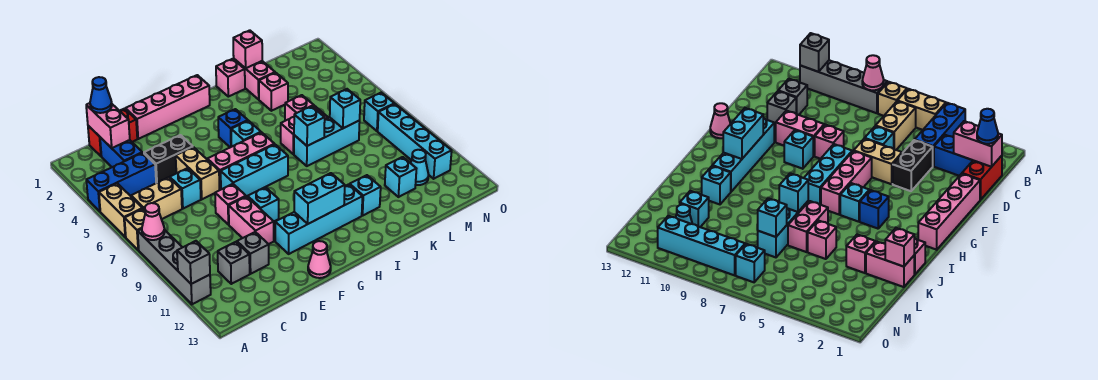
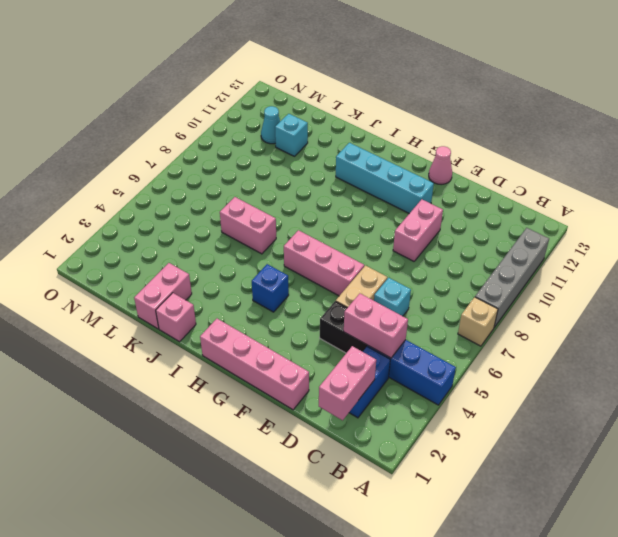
pink brick C4:D4 level 2 -> none
none -> tan brick A5:A6 level 1
none -> tan brick B6:C6 level 1
none -> red brick C1:D1 level 1
none -> grey brick C11 level 1

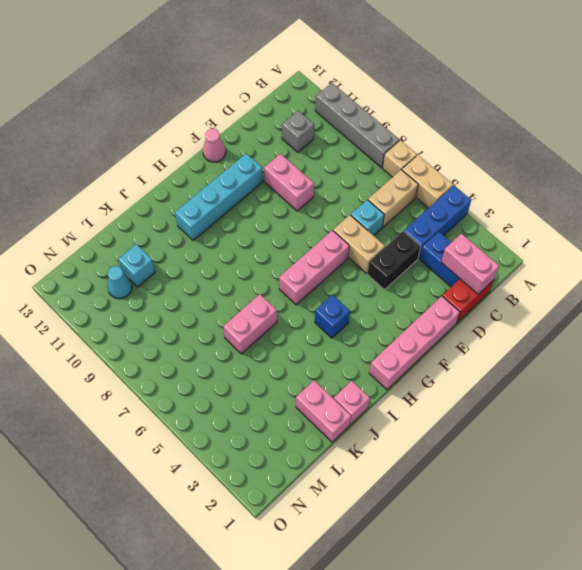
none -> grey brick D11 level 1
none -> pink brick E8 level 1
none -> cyan brick F7:H7 level 1
none -> cyan brick F9 level 1

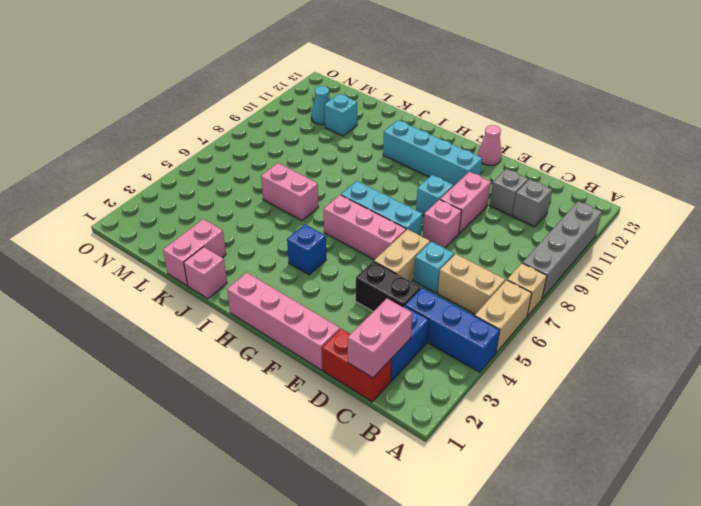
none -> cyan brick H5 level 1
none -> cyan brick J7:L7 level 1
none -> cyan brick J11 level 1
none -> pink brick K3 level 1

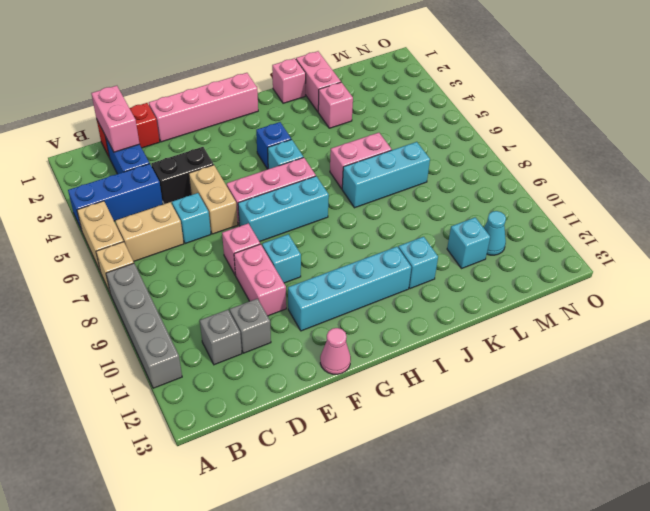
none -> pink brick K5 level 1
none -> cyan brick N7 level 1
none -> cyan brick N8:N11 level 1
none -> pink cone A8 level 2

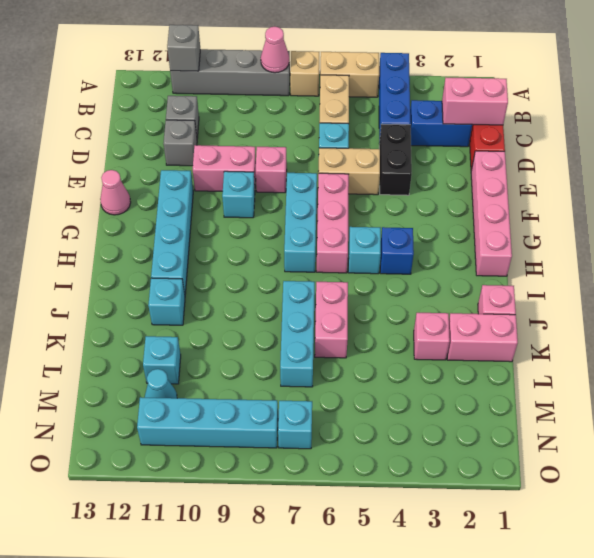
none -> pink brick K5 level 1
none -> cyan brick G11:H11 level 2
none -> cyan brick J7 level 2
none -> pink brick K1 level 2

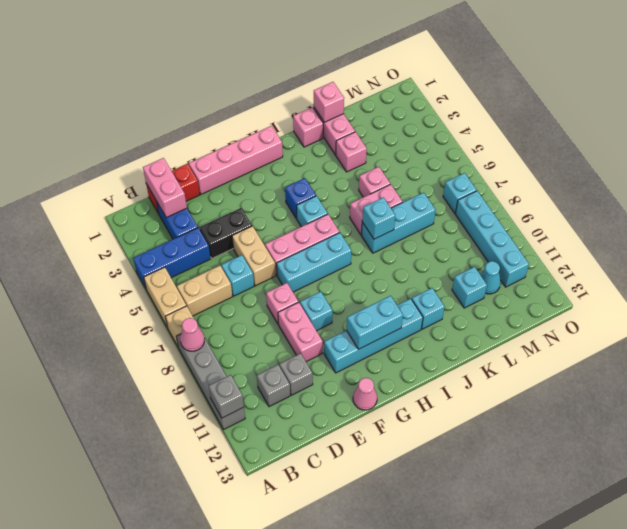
none -> cyan brick L7 level 2
none -> blue cone C1 level 3

